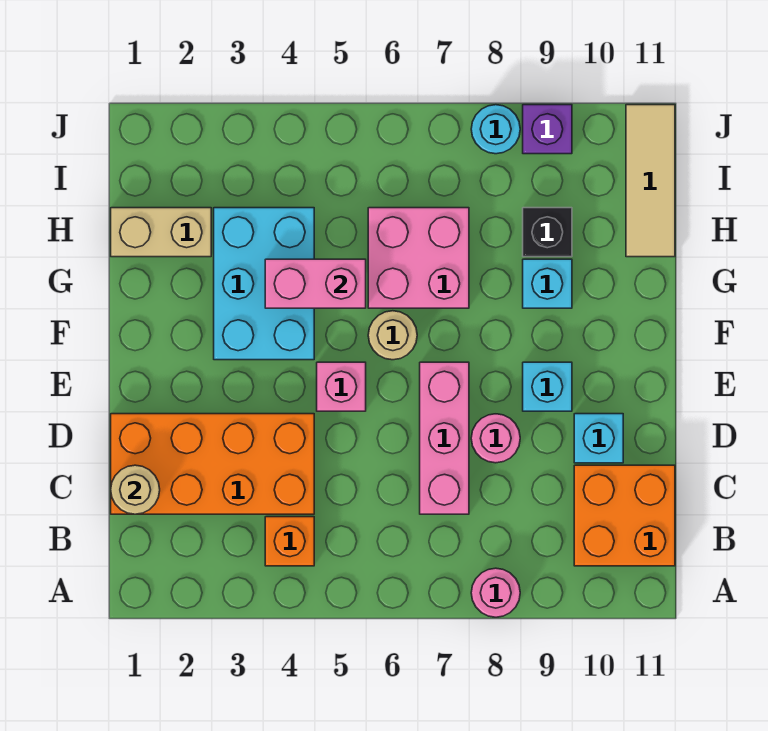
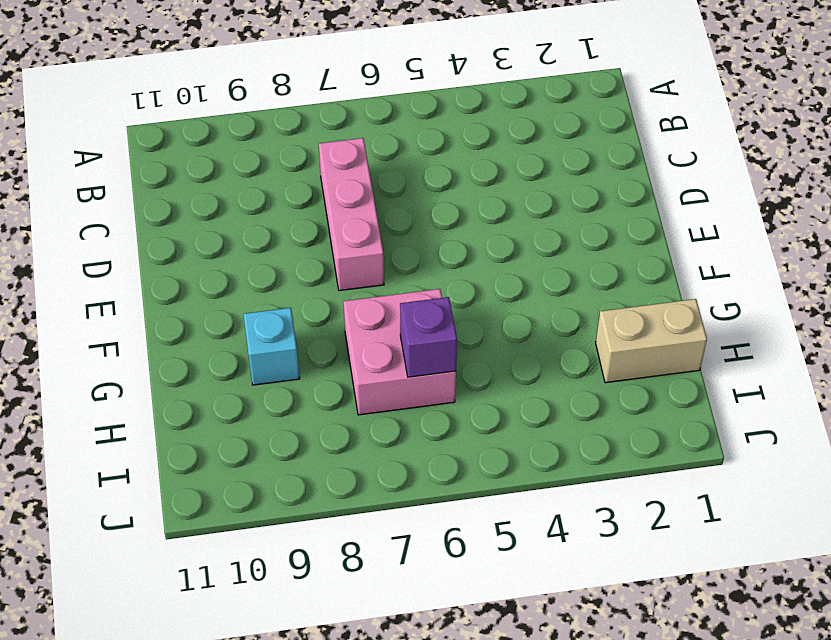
purple brick H6 level 2 -> purple brick J9 level 1
none -> pink round brick A8 level 1
none -> orange brick B4 level 1
none -> orange brick B10:C11 level 1

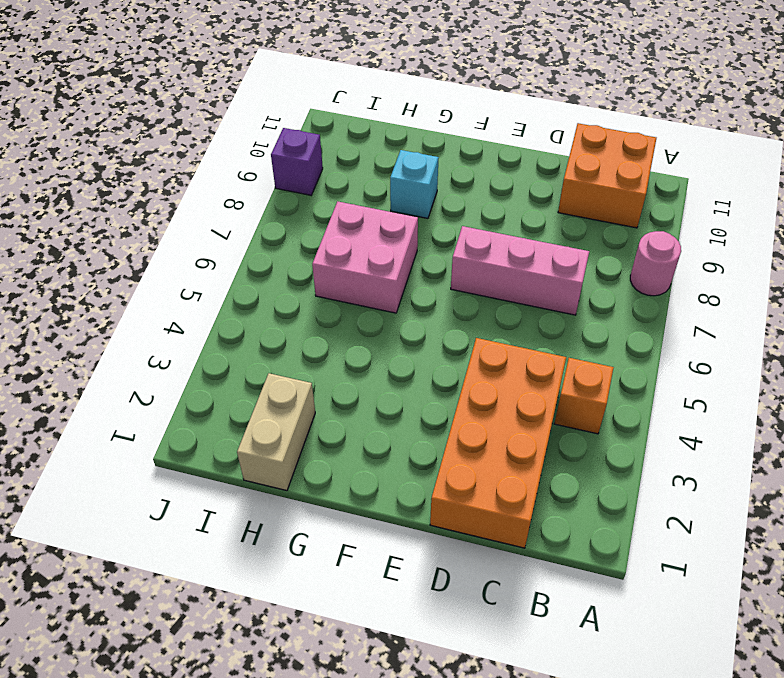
none -> pink round brick D8 level 1
none -> cyan brick D10 level 1
none -> pink brick E5 level 1

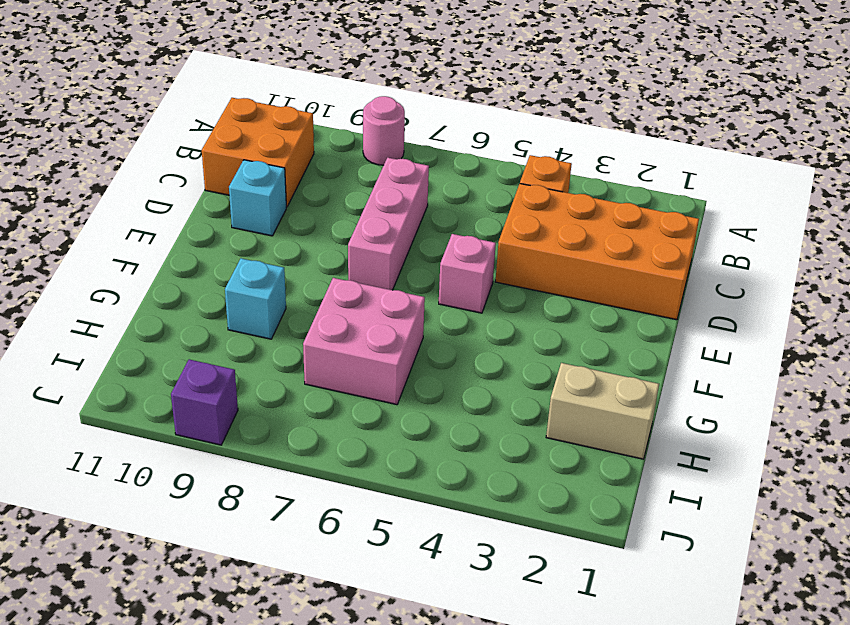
none -> pink round brick D8 level 1
none -> cyan brick E9 level 1
none -> cyan brick F3:H4 level 1

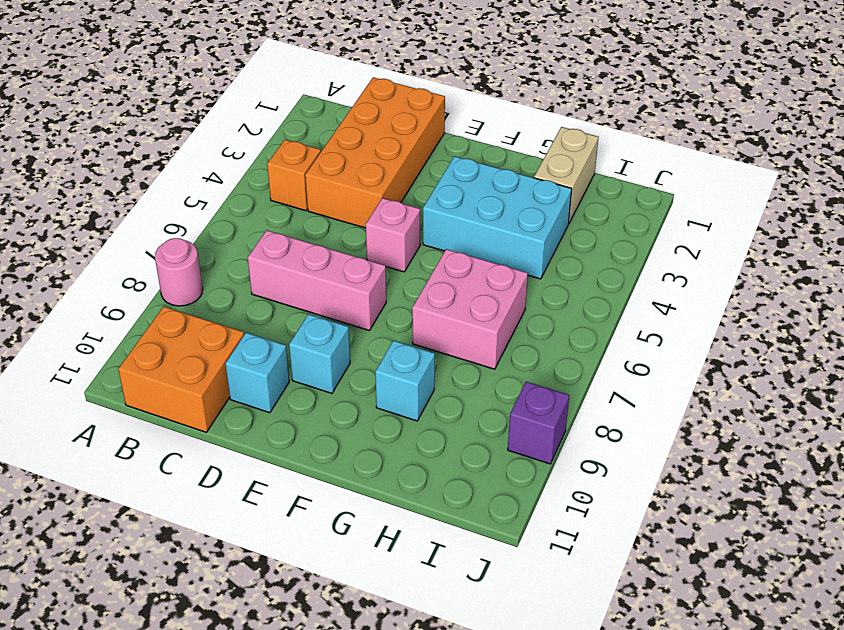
none -> pink round brick D8 level 1
none -> tan round brick F6 level 1
none -> black brick H9 level 1

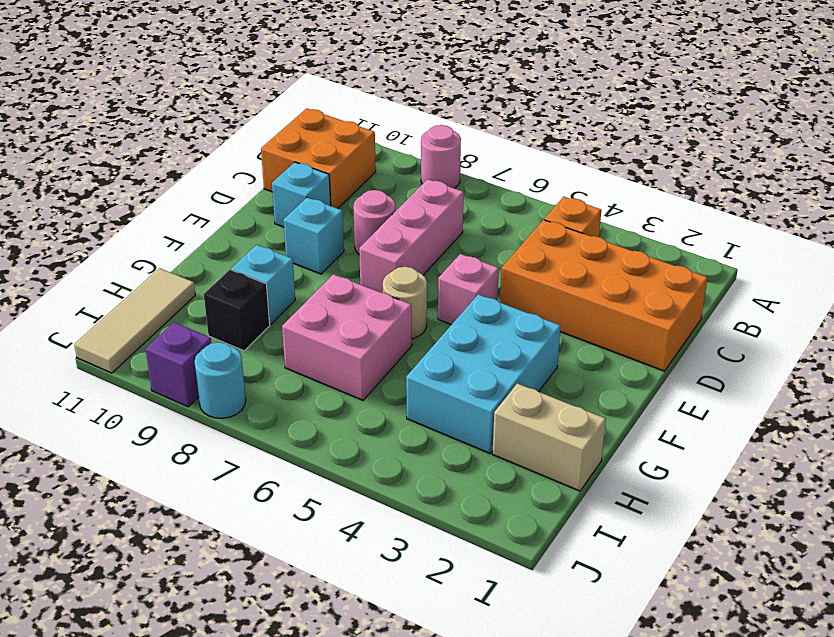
none -> tan round brick C1 level 2
none -> pink brick G4:G5 level 2

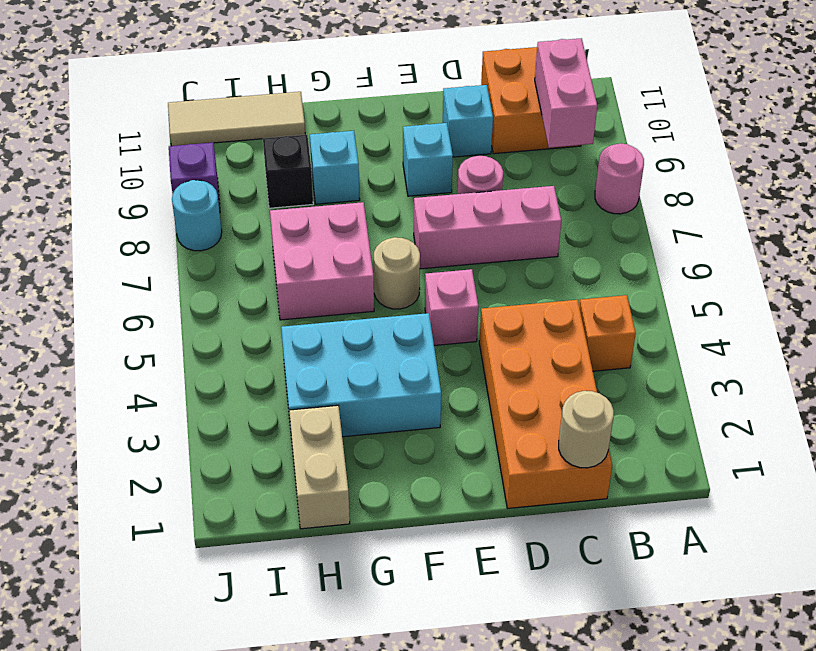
pink brick B9:B10 level 2 -> pink brick G4:G5 level 2

